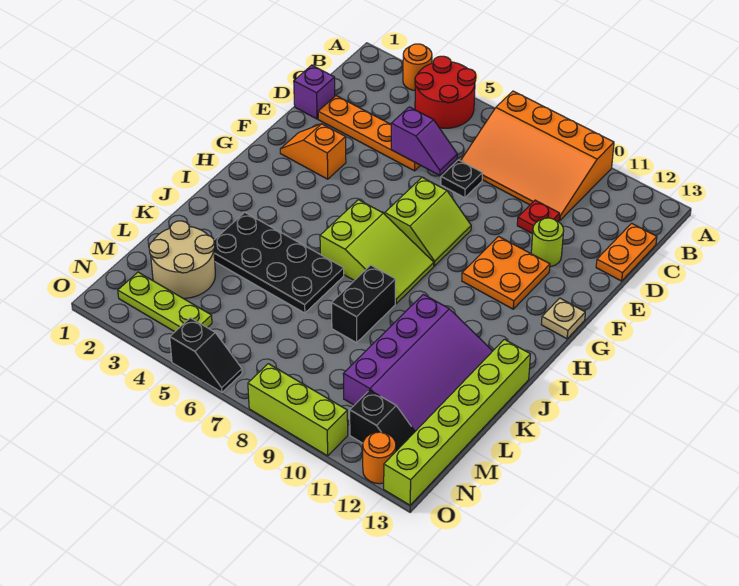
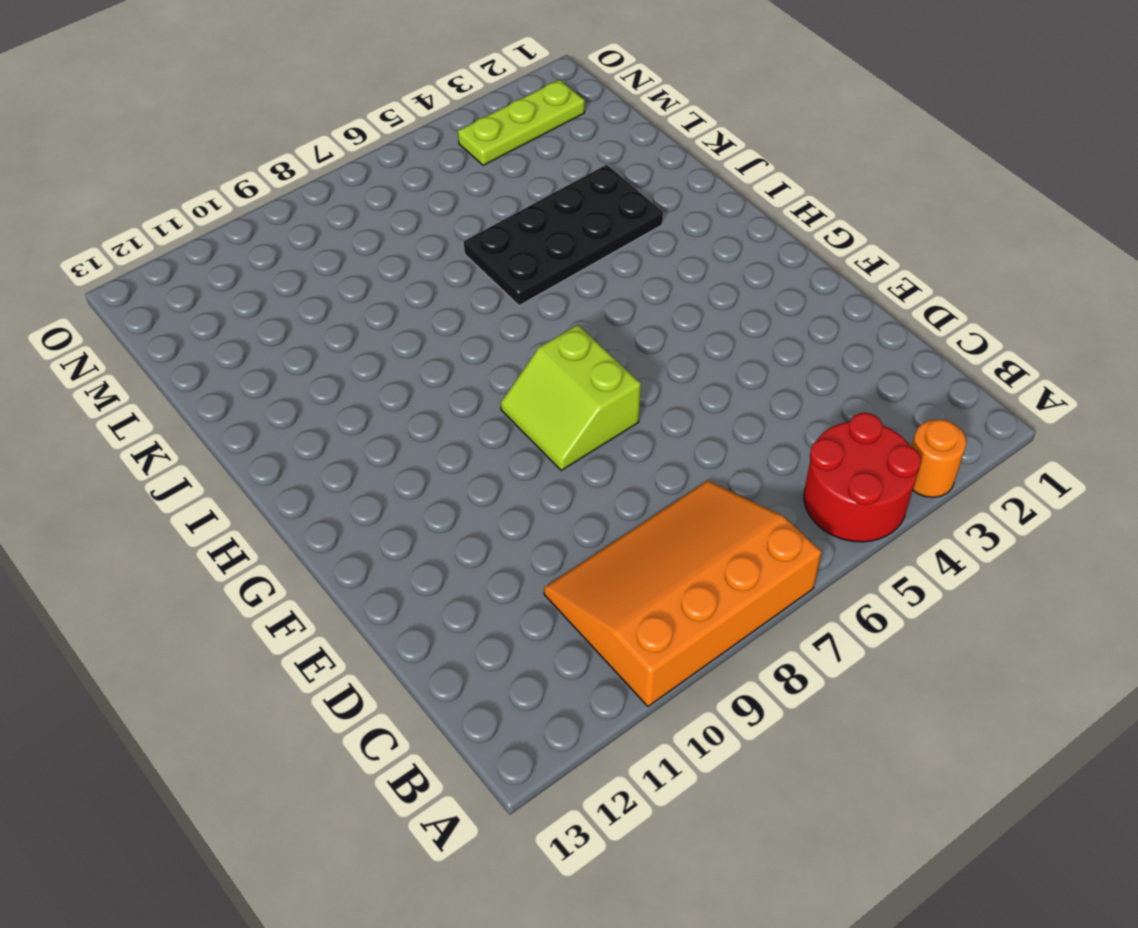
none -> orange plate C13:D13 level 1
none -> purple brick D1 level 1
none -> orange plate D2:D5 level 1

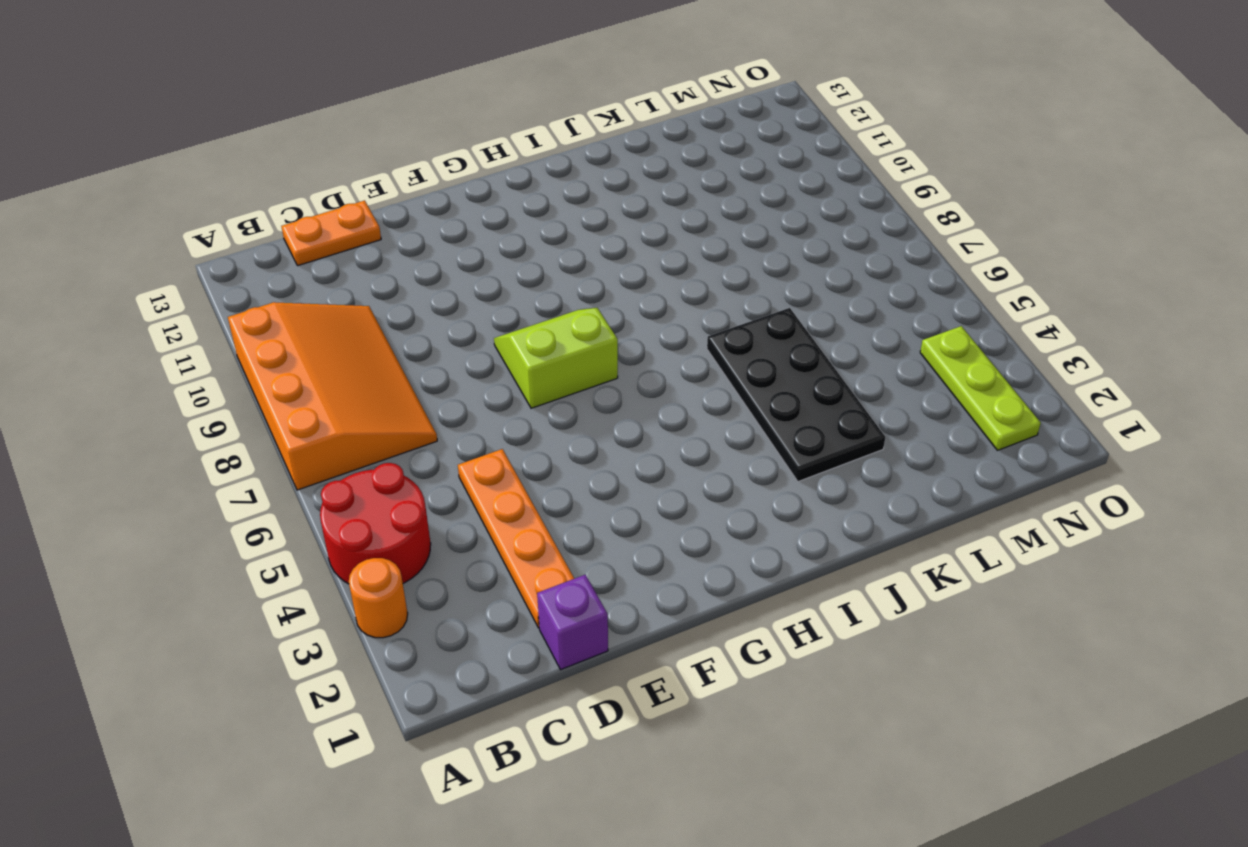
none -> black plate D7 level 1
none -> red plate D10 level 1
none -> lime round brick E11 level 1

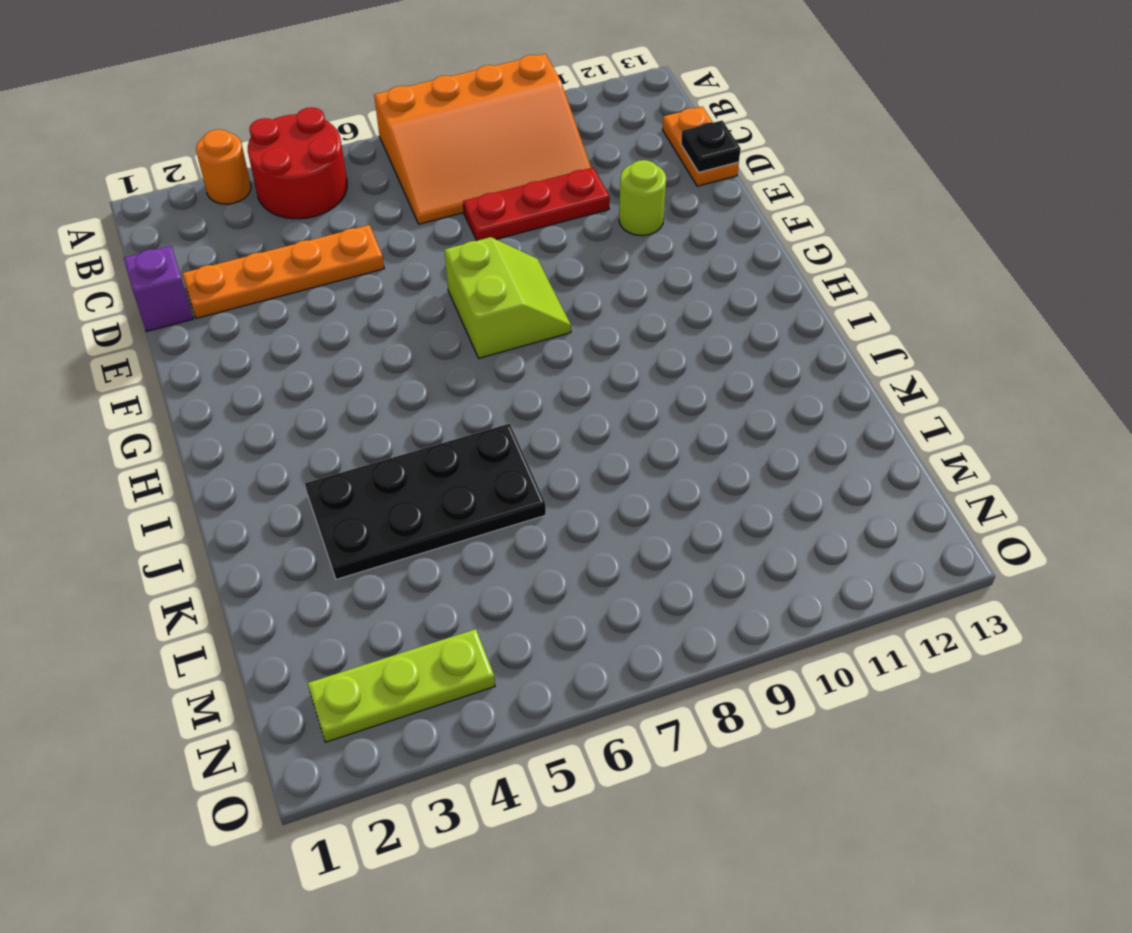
red plate D8:D10 level 1 -> red plate D10 level 1
black plate D13 level 2 -> black plate D7 level 1
none -> orange slope F2:F3 level 1 top 3
none -> orange plate F10:G11 level 1
none -> tan plate G13 level 1

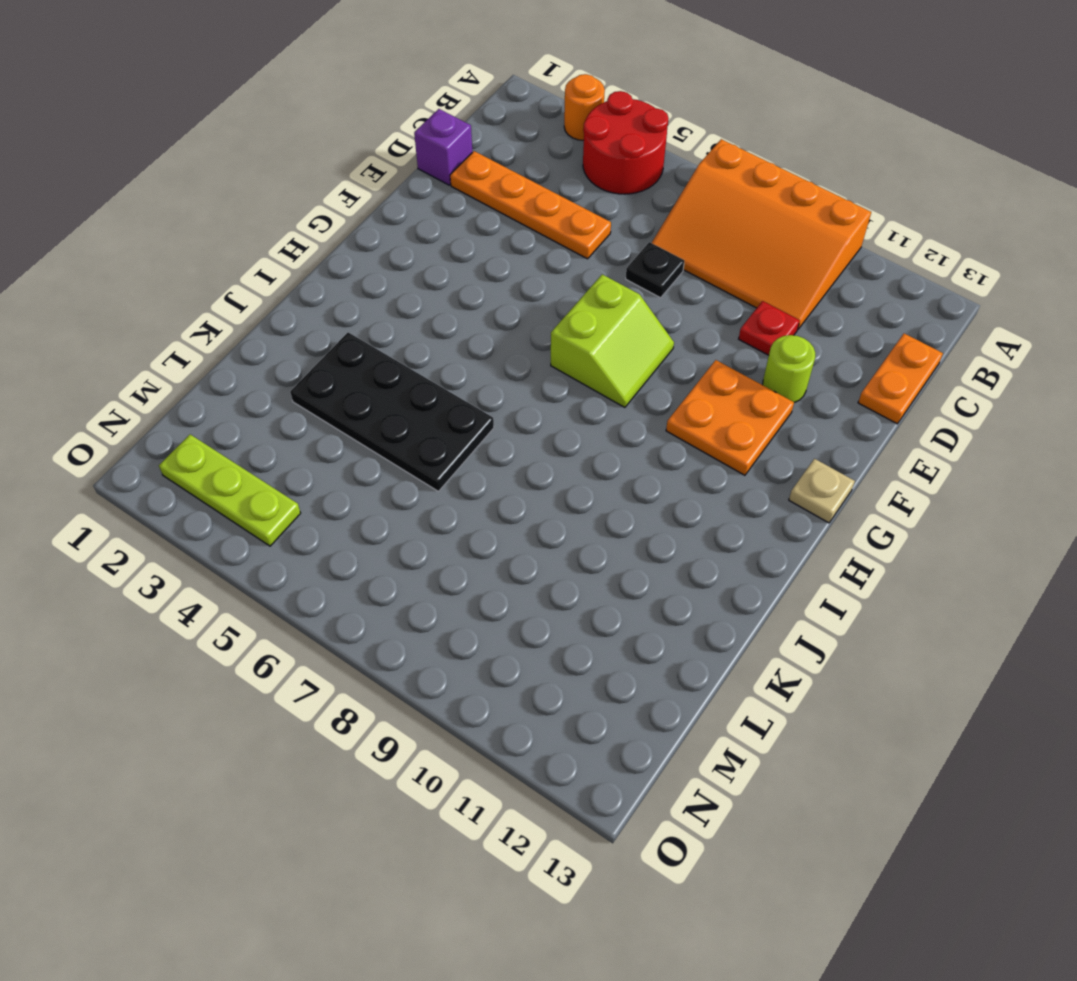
none -> orange slope F2:F3 level 1 top 3
none -> lime slope H6:I8 level 1 top 6
none -> black brick J8:K8 level 1

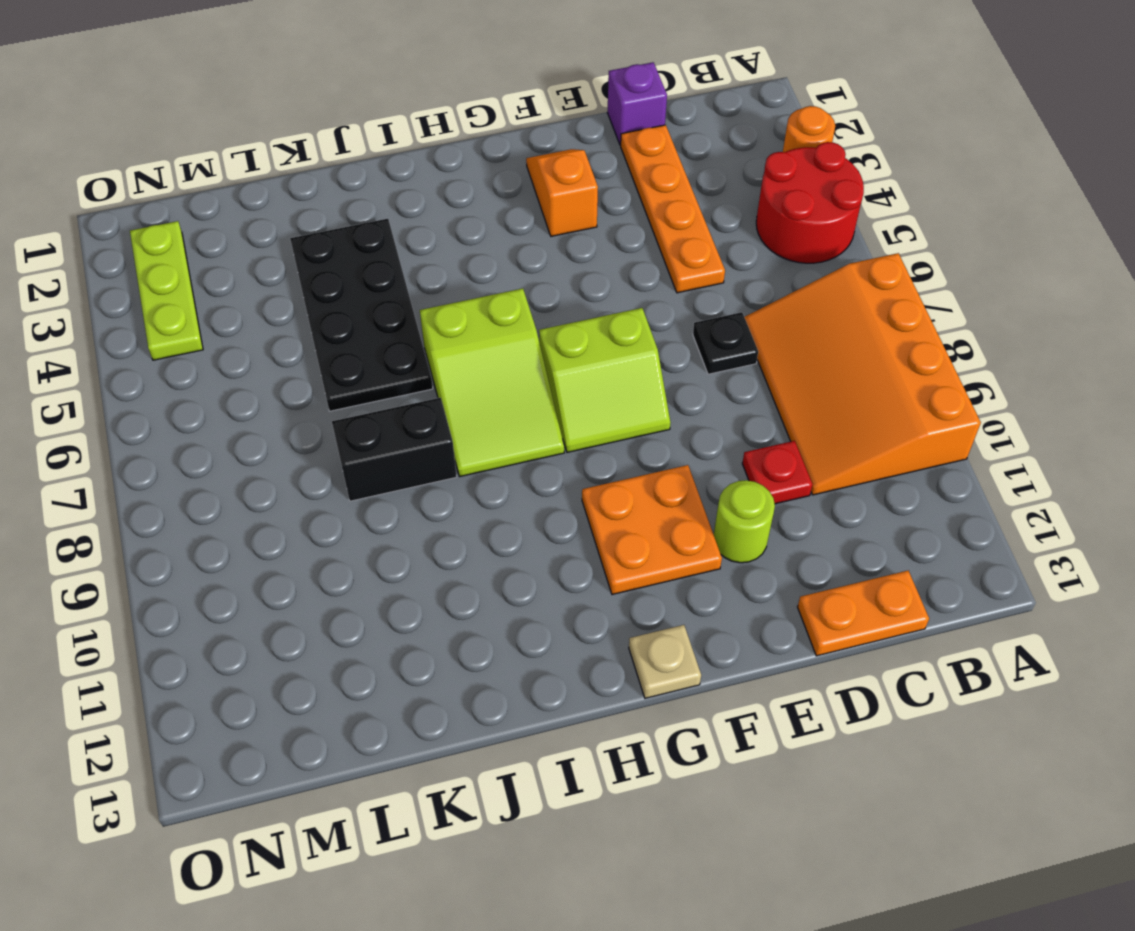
none -> purple slope J10:M12 level 1 top 10
none -> lime brick J13:O13 level 1
none -> tan round brick L2:M3 level 1

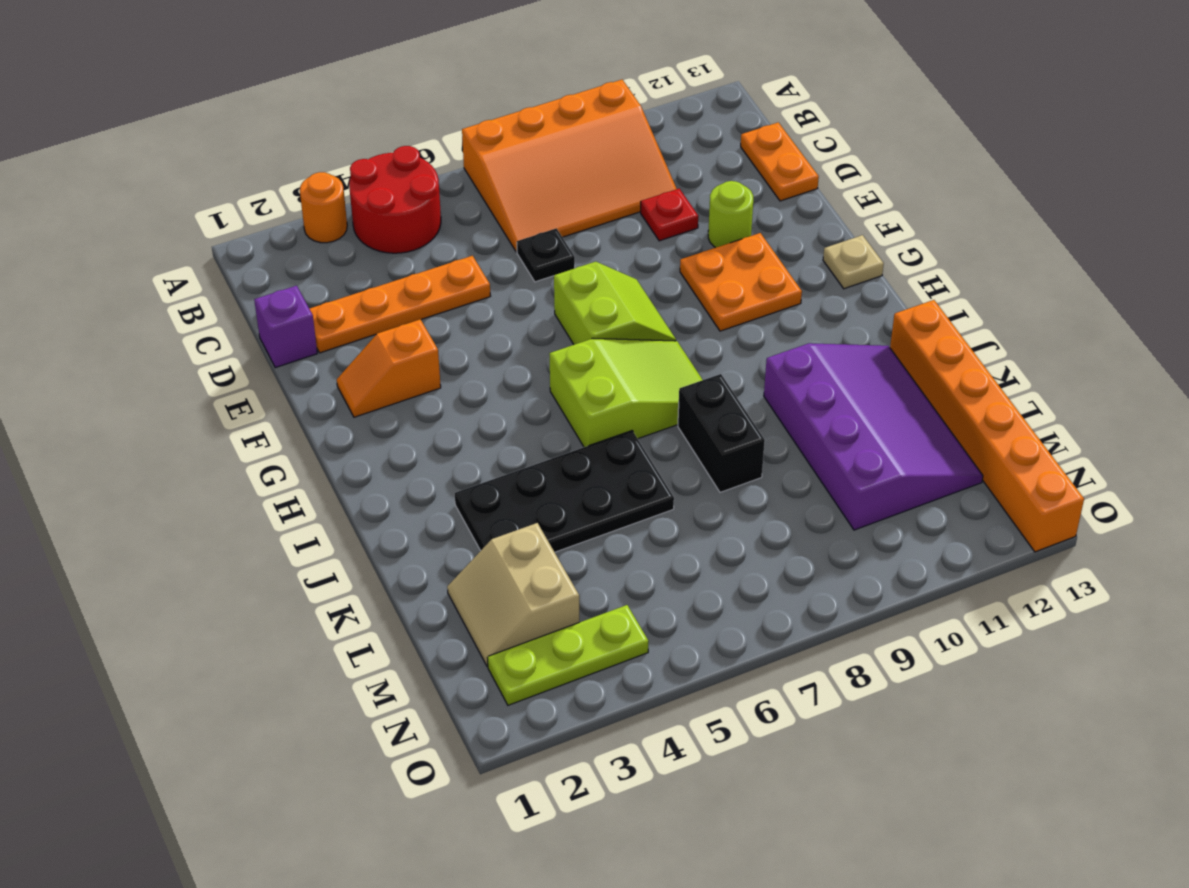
orange brick J13:O13 level 1 -> lime brick J13:O13 level 1
tan slope L2:M3 level 1 top 3 -> tan round brick L2:M3 level 1
none -> black slope N11:N12 level 1 top 11
none -> black slope O5:O6 level 1 top 5
none -> lime brick O8:O10 level 1

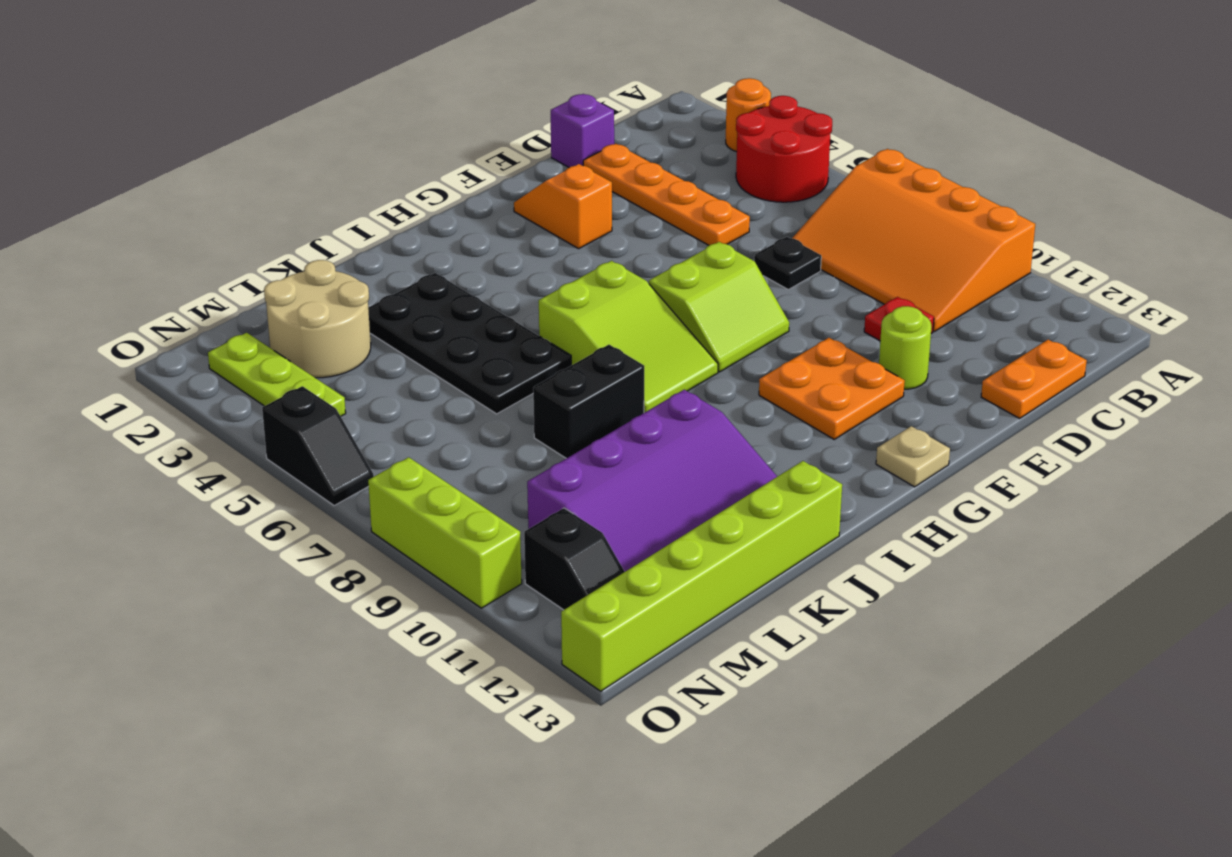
none -> orange round brick O12 level 1
none -> purple slope D5:D6 level 2 top 5

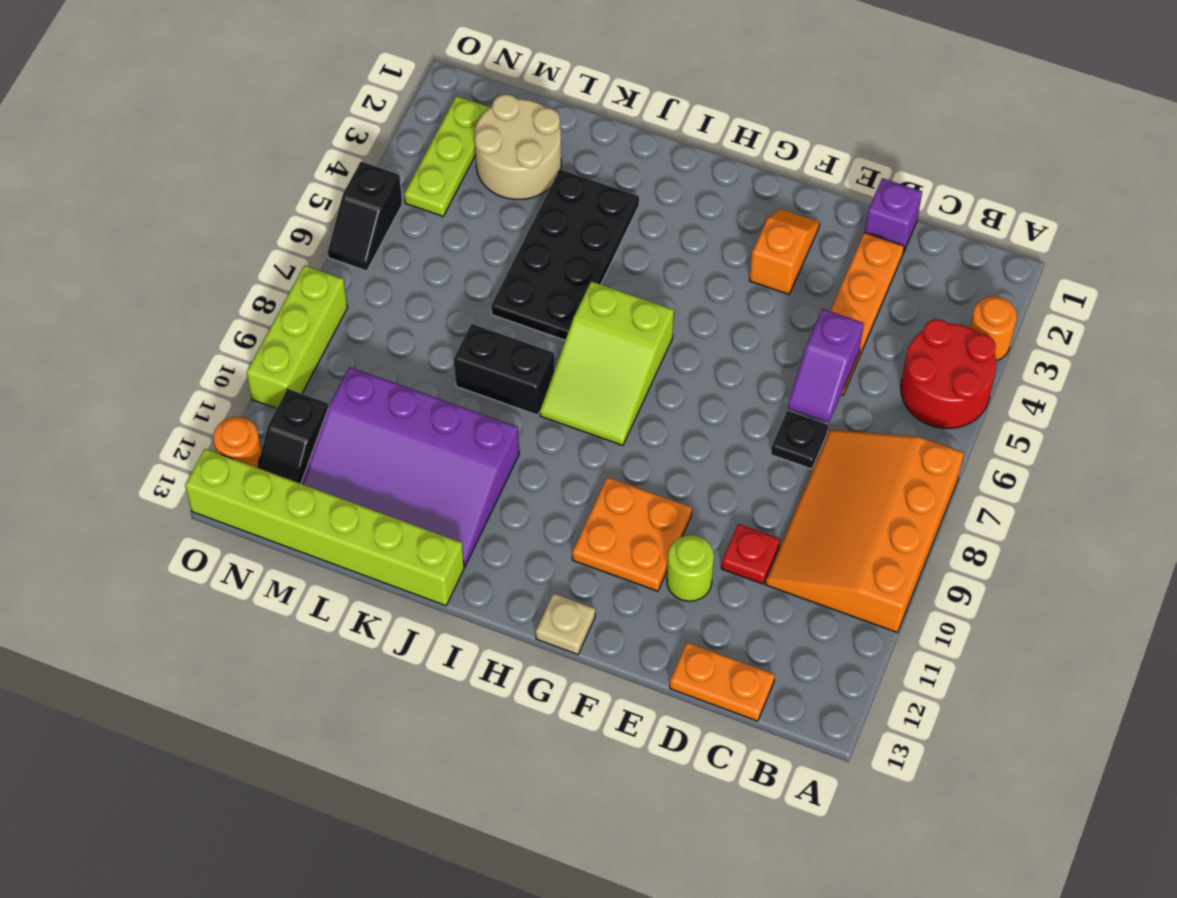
none -> lime slope F7:G8 level 1 top 7

